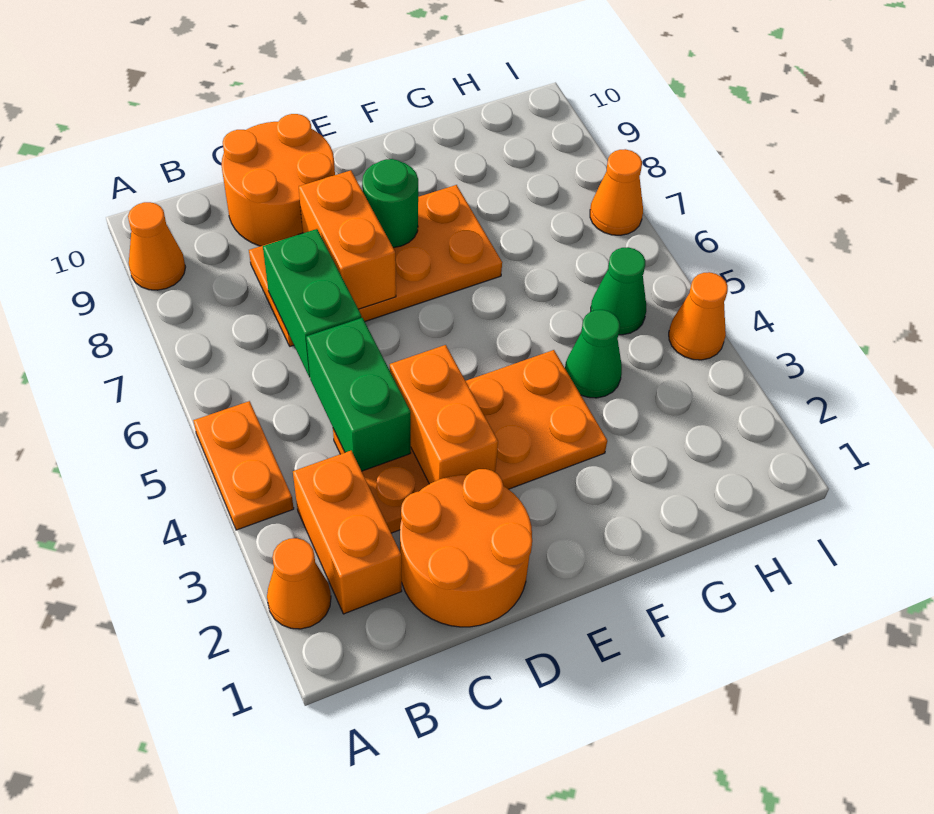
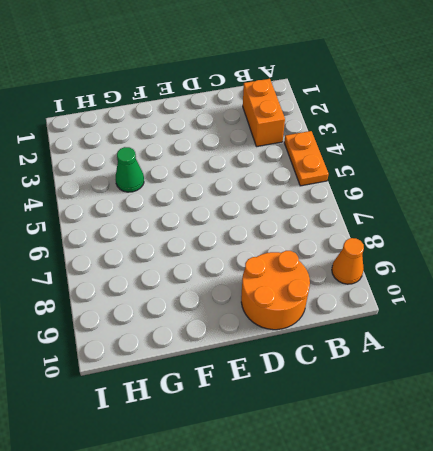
none -> orange cone A2 level 1
none -> orange round brick C1:D2 level 1
none -> orange plate C3:F4 level 1

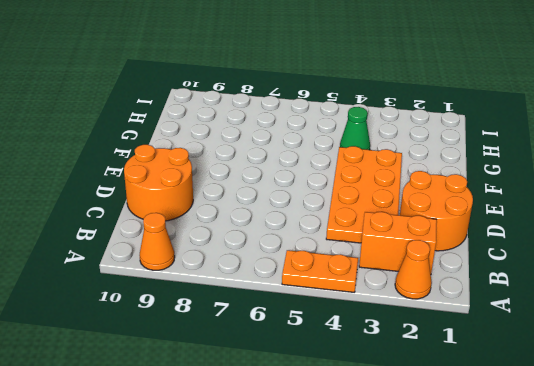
none -> orange plate C7:F8 level 1
none -> green cone H5 level 1
none -> orange cone I4 level 1

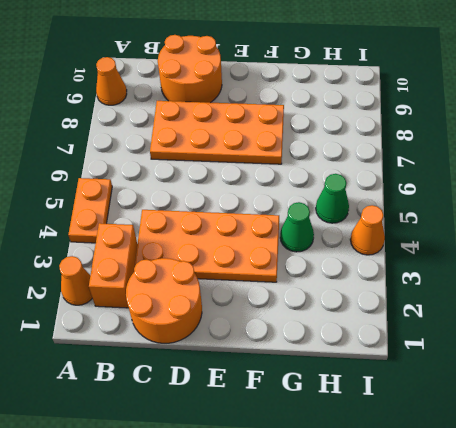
none -> orange cone I7 level 1
none -> green brick C4:C5 level 2
none -> green brick C6:C7 level 2

